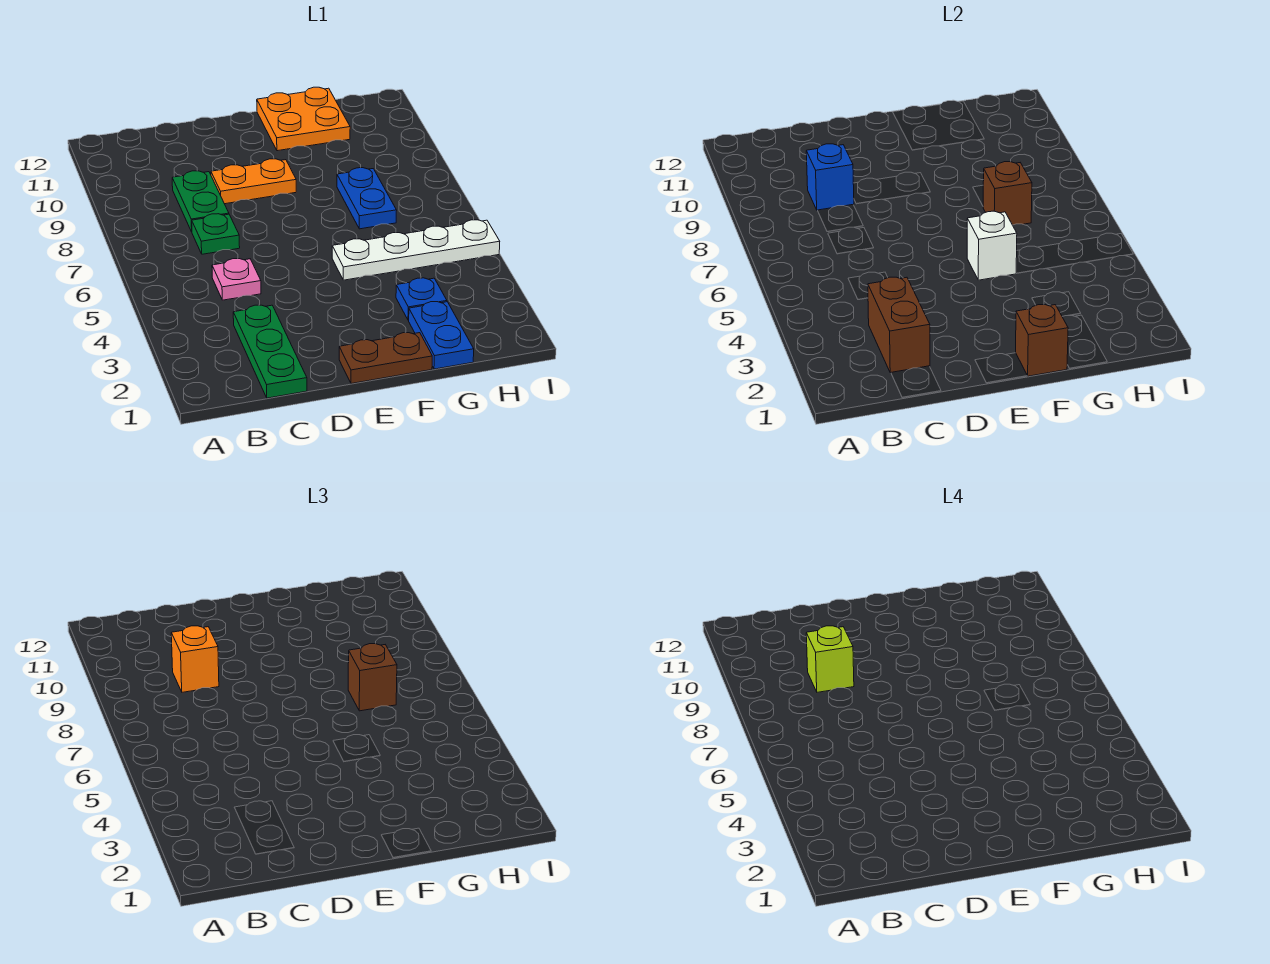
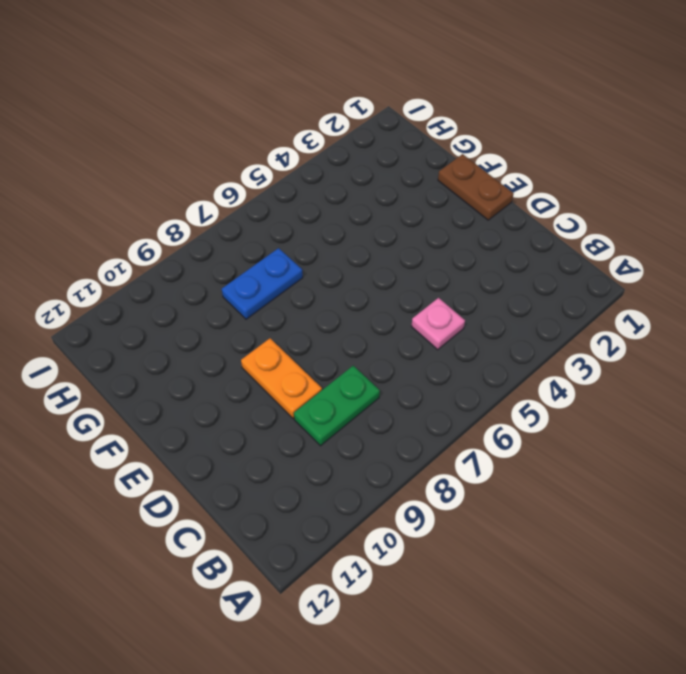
none -> green plate C1:C3 level 1
none -> green plate C7 level 1
none -> white plate F5:I5 level 1

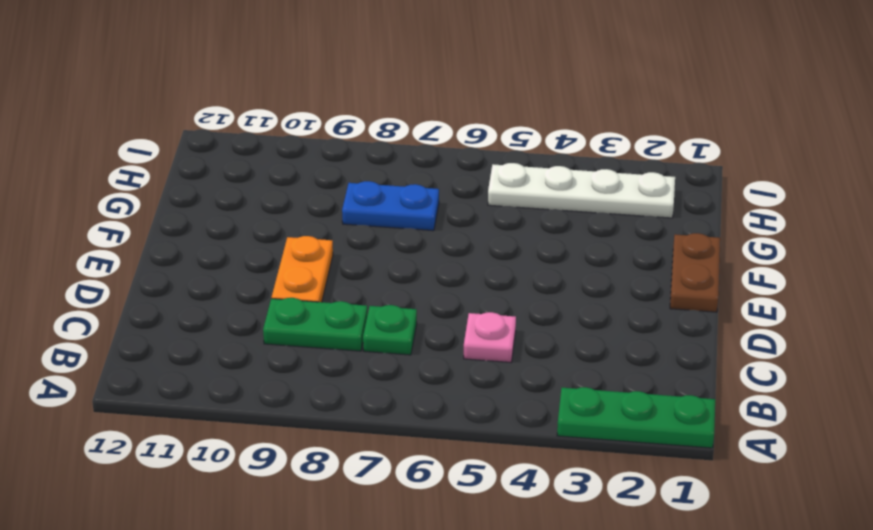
green plate A1:A3 level 1 -> green plate C1:C3 level 1
white plate H2:H5 level 1 -> white plate F5:I5 level 1
none -> orange plate F11:G12 level 1
none -> blue plate G1:G2 level 1
none -> blue plate G3 level 1

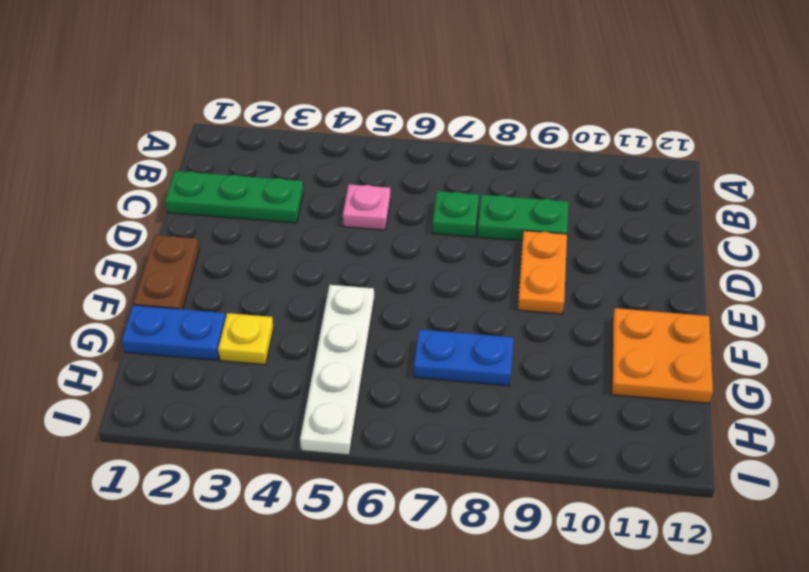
yellow plate G3 level 1 -> blue plate G3 level 1
none -> brown brick C2:C3 level 2
none -> blue brick C9 level 2
none -> brown brick F1 level 2

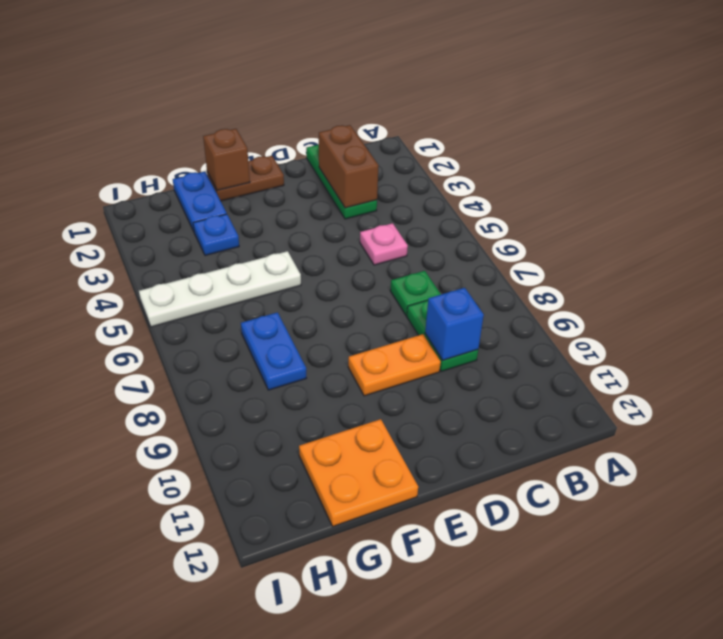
none -> white brick F5 level 2
none -> brown brick G7 level 2
none -> orange brick C9 level 3

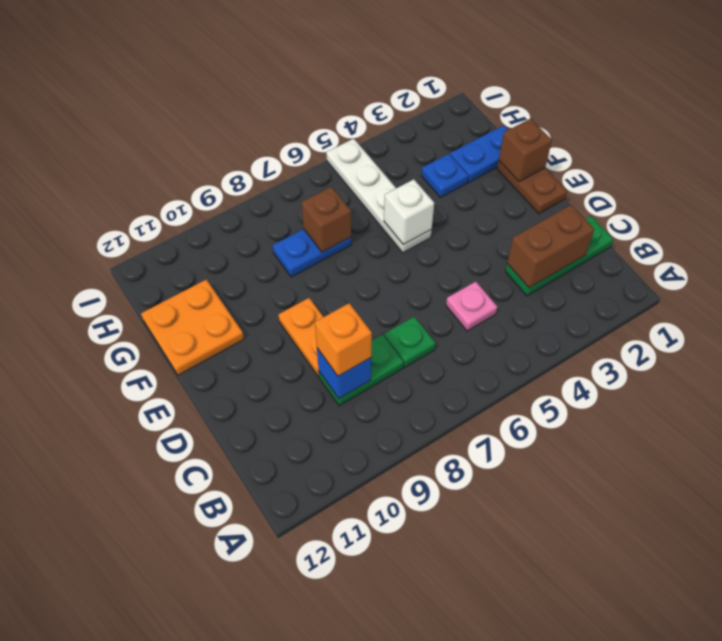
none -> brown brick G7 level 3
none -> lime brick C9 level 4

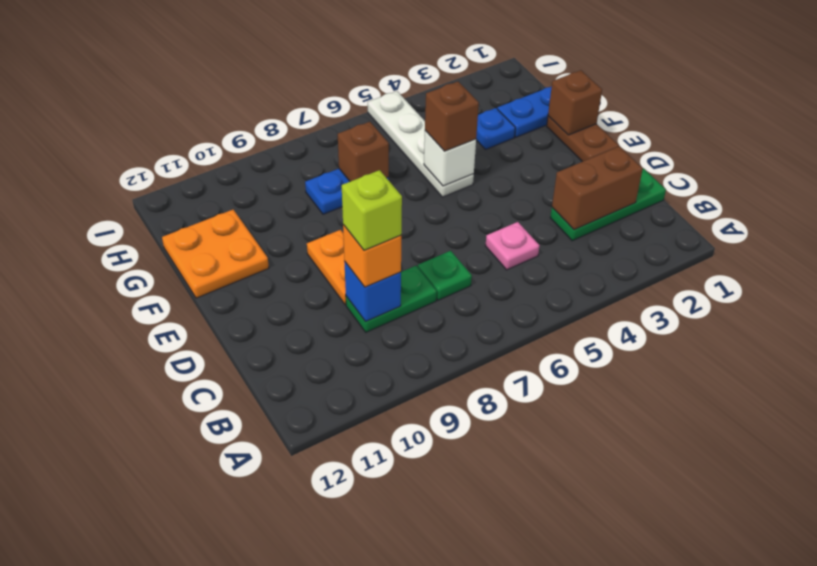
brown brick F5 level 3 -> brown brick G7 level 3

